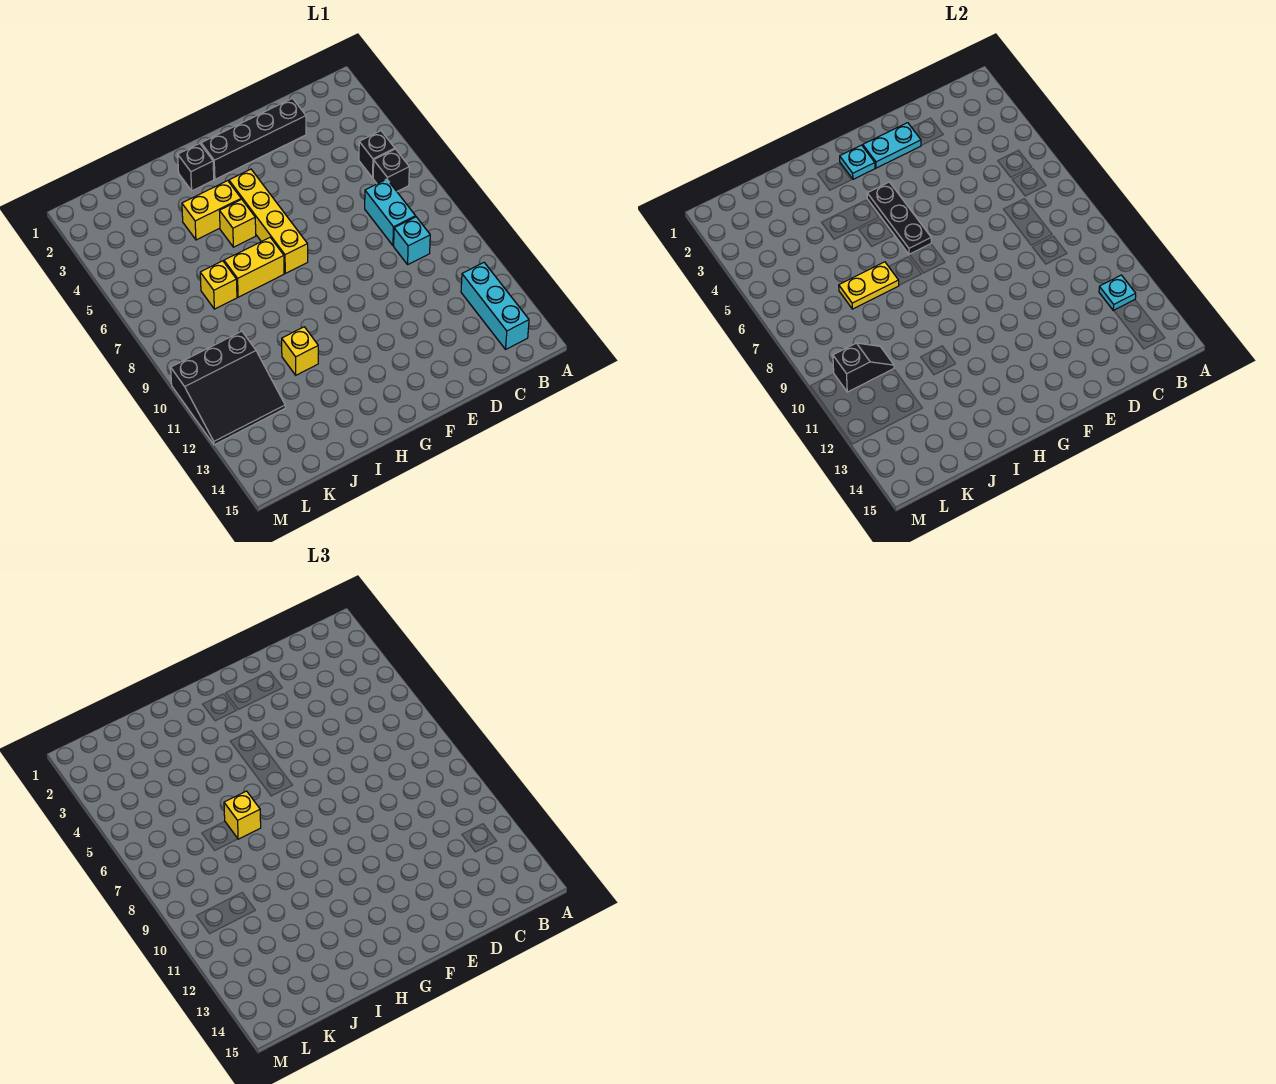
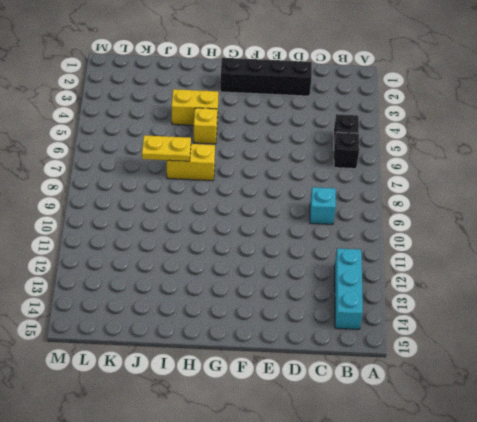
none -> cyan brick C7:C8 level 1
none -> yellow brick G4:G7 level 1
none -> black brick H2 level 1

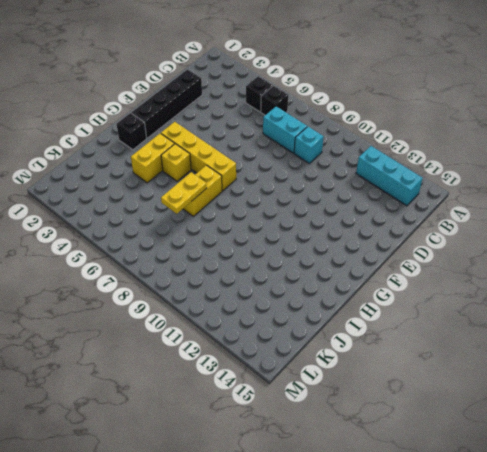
none -> yellow brick I11 level 1
none -> yellow brick J7 level 1
none -> black slope K10:M12 level 1 top 10

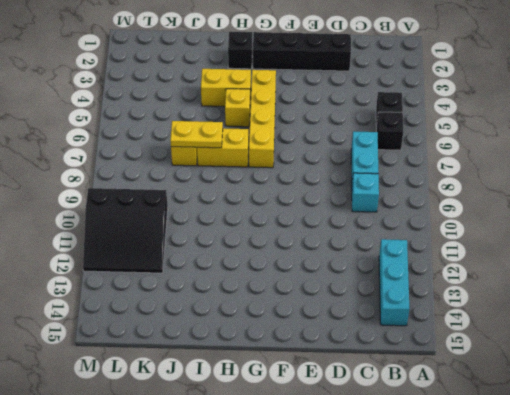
none -> yellow brick I11 level 1
none -> cyan plate B12 level 2
none -> cyan plate E2:F2 level 2

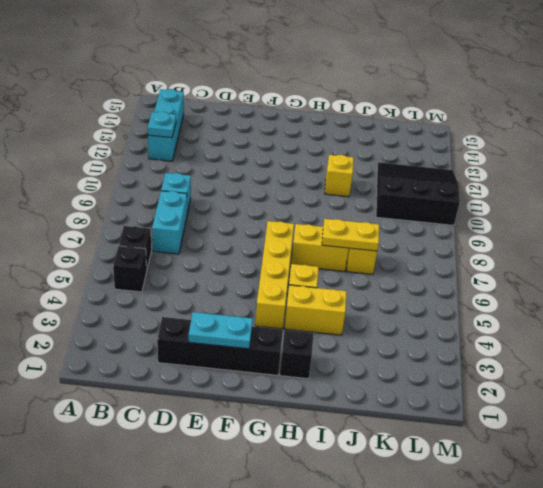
none -> cyan plate G2 level 2
none -> black plate G4:G6 level 2
none -> black slope K10:L10 level 2 top L

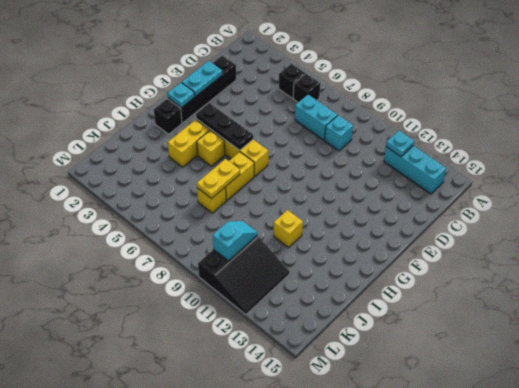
cyan slope K10:L10 level 2 top L -> black slope K10:L10 level 2 top L
none -> yellow brick I7 level 3

